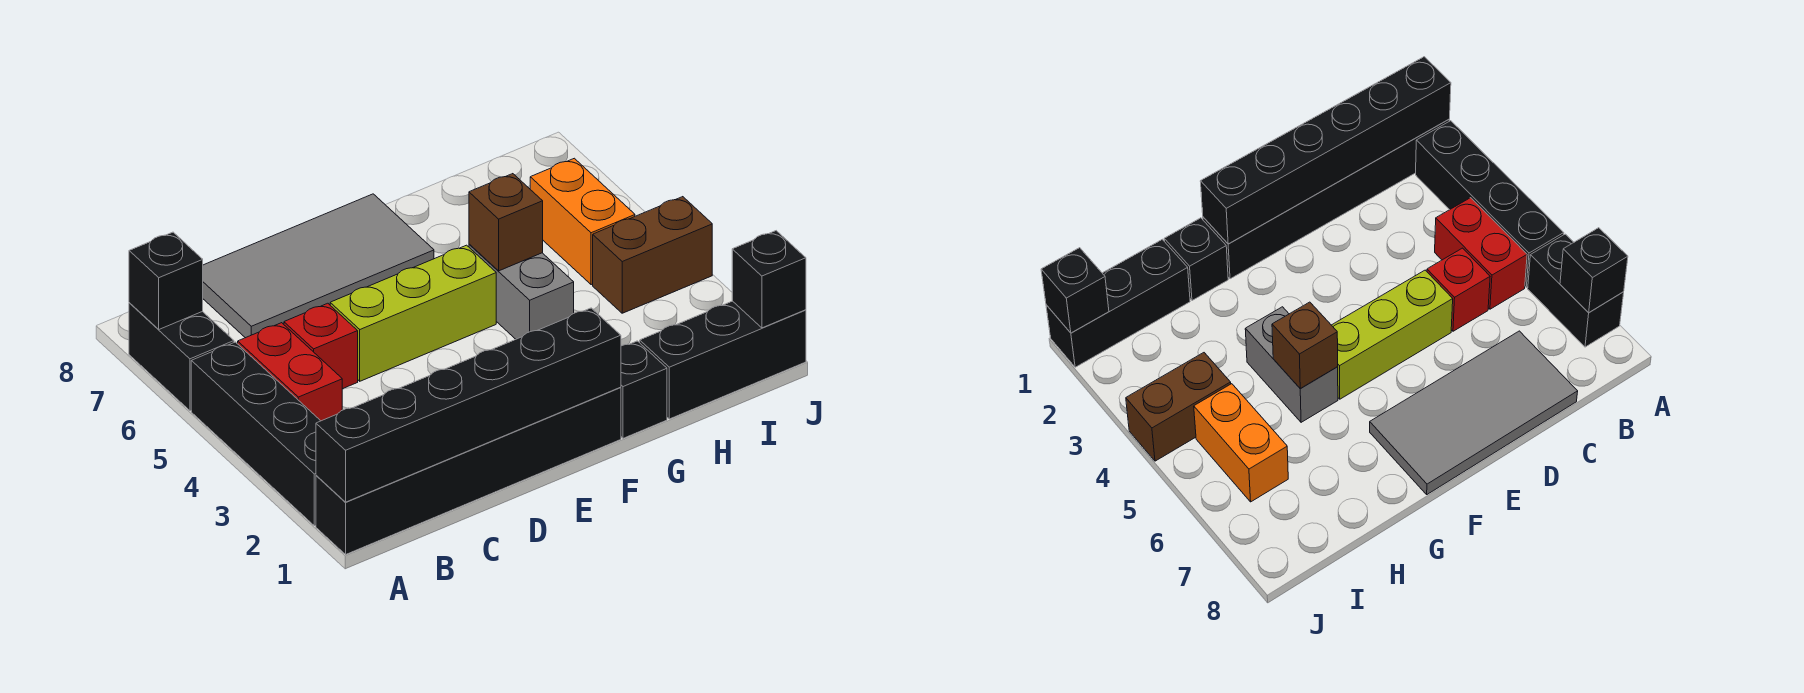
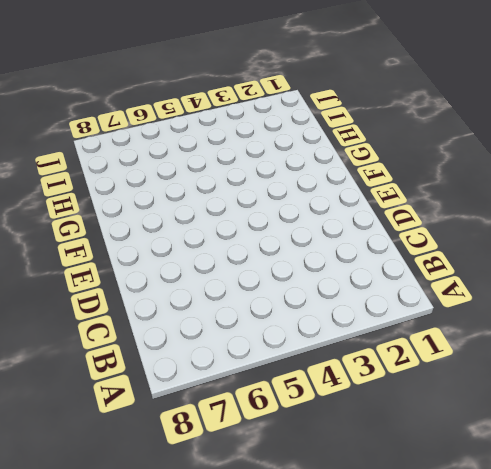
none -> black brick A1:F1 level 1
none -> black brick A2:A5 level 1
none -> black brick A6:A7 level 1

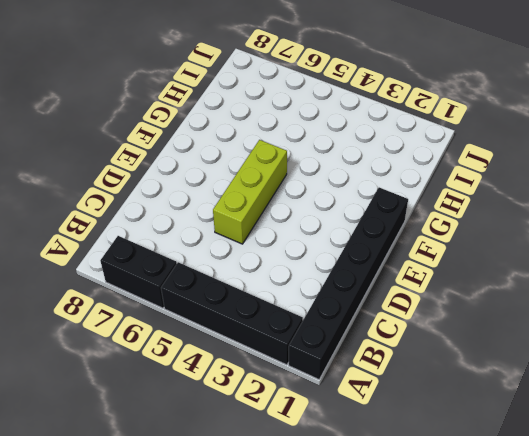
none -> red brick B4:B5 level 1
none -> red brick C5 level 1
none -> grey tile C7:F8 level 1

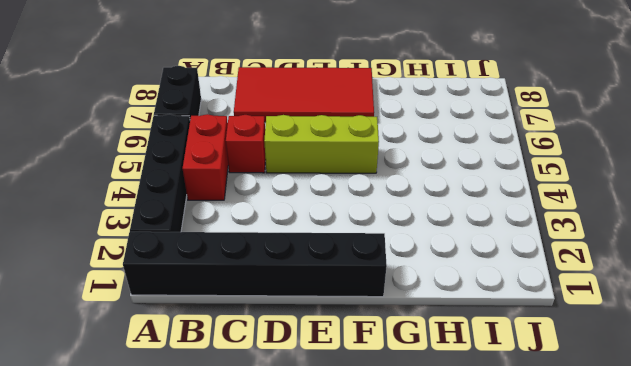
red tile C7:F8 level 1 -> grey tile C7:F8 level 1
none -> black brick G1 level 1
none -> grey brick G4:G5 level 1
none -> black brick H1:J1 level 1

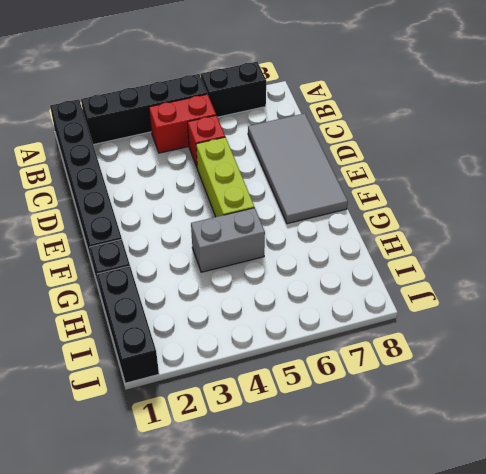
none -> brown brick I4:J4 level 1
none -> orange brick I5:I6 level 1
none -> black brick A1:F1 level 2

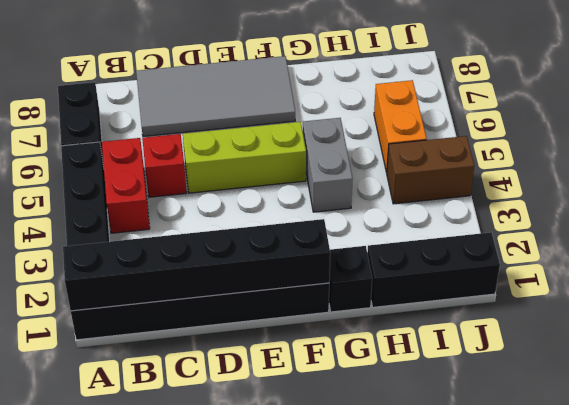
none -> black brick A7 level 2
none -> brown brick G5 level 2
none -> black brick J1 level 2

